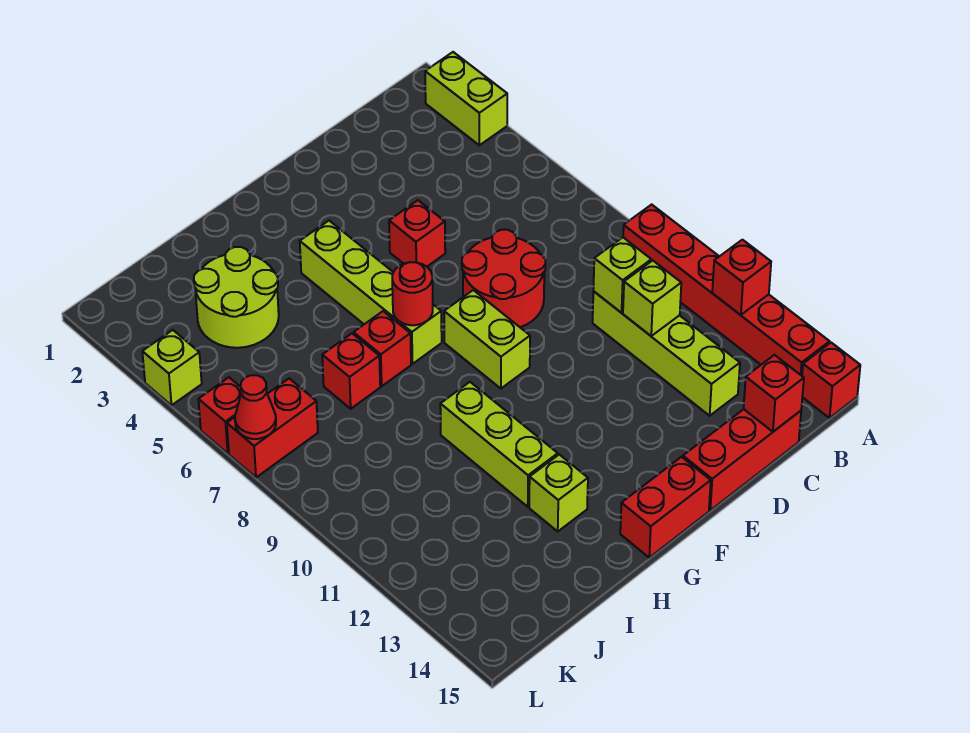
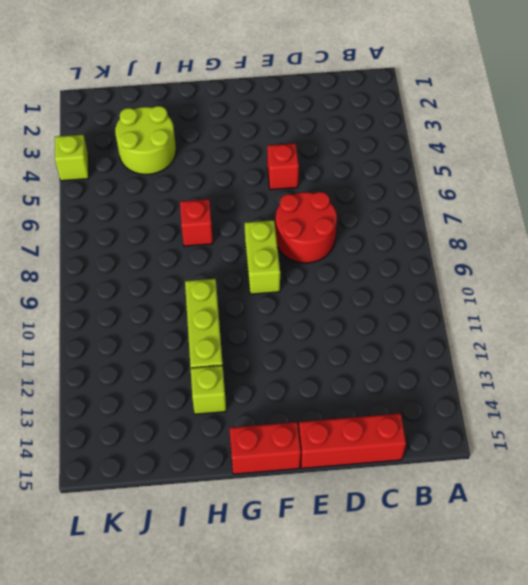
none -> lime brick A2:A3 level 1
none -> red brick A9:A14 level 1
none -> red brick A15 level 1

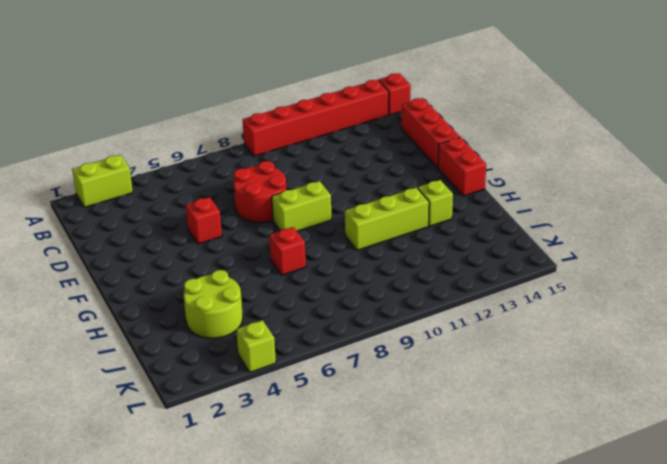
none -> lime brick C10:C13 level 1
none -> lime brick G4:G7 level 1
none -> red brick I7 level 1

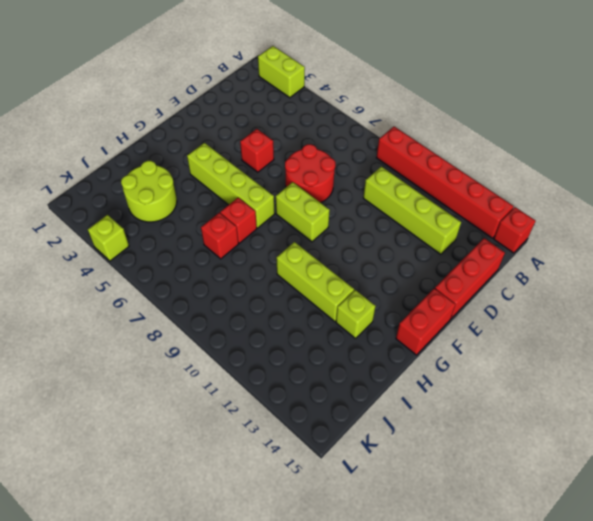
none -> red brick K7:L7 level 1
none -> red brick L6 level 1
none -> red brick A12 level 2

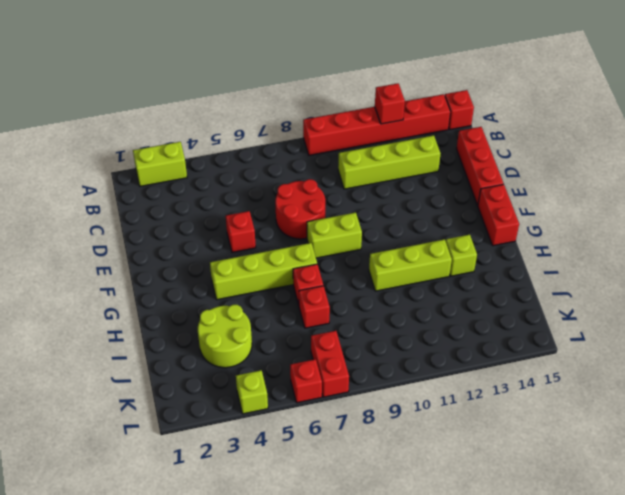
none -> lime brick C10 level 2
none -> lime brick C11 level 2
none -> red brick C15 level 2

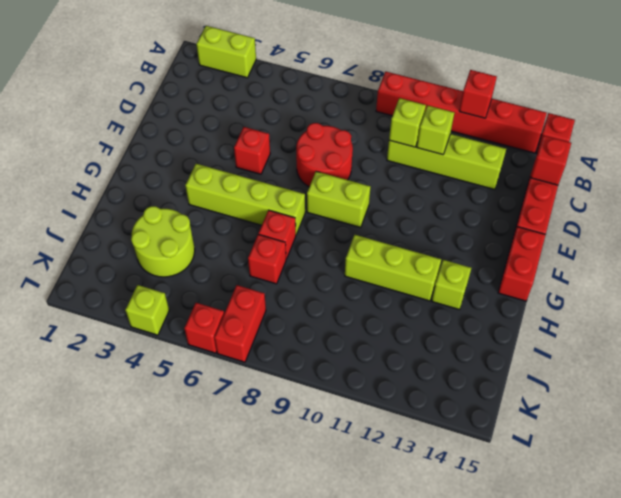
none -> red round brick G7 level 2
none -> red cone L7 level 2

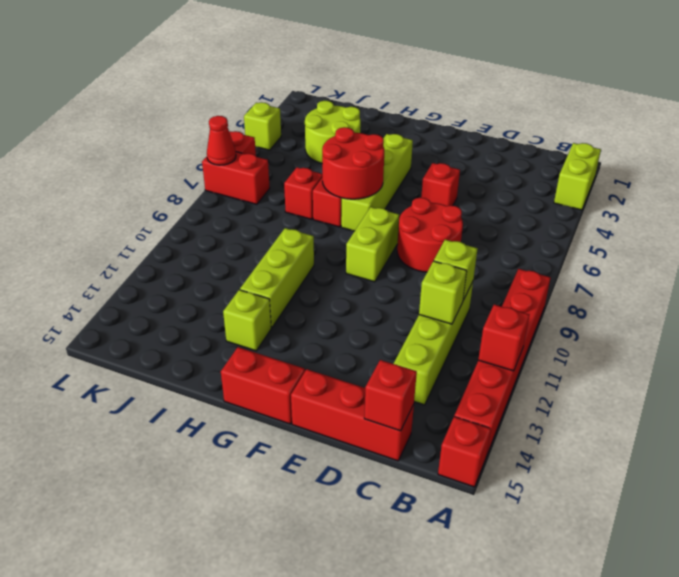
red round brick G6:H7 level 2 -> red round brick G7 level 2

